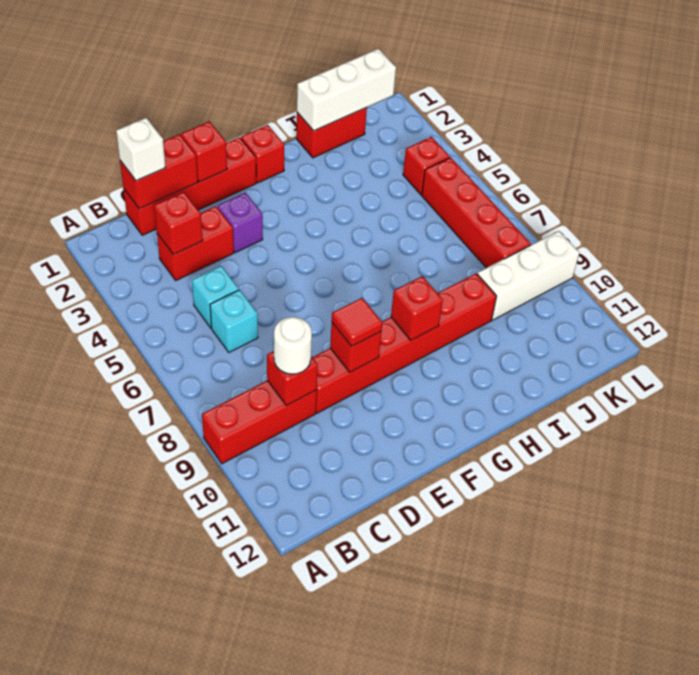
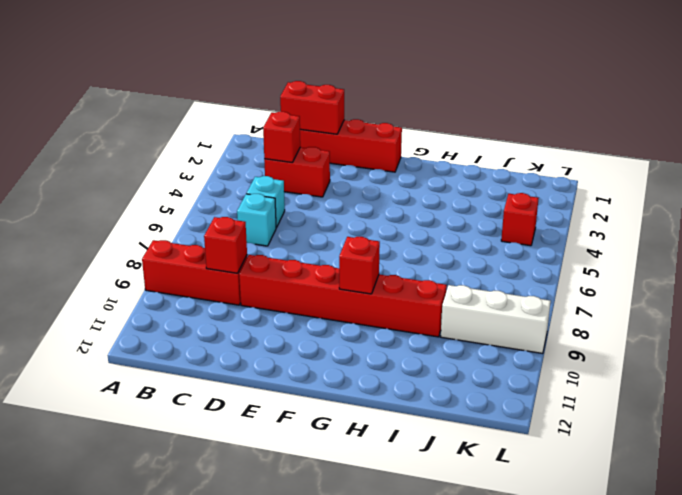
none -> purple brick E3 level 1
none -> red brick G1 level 1
none -> red brick I1:J1 level 1

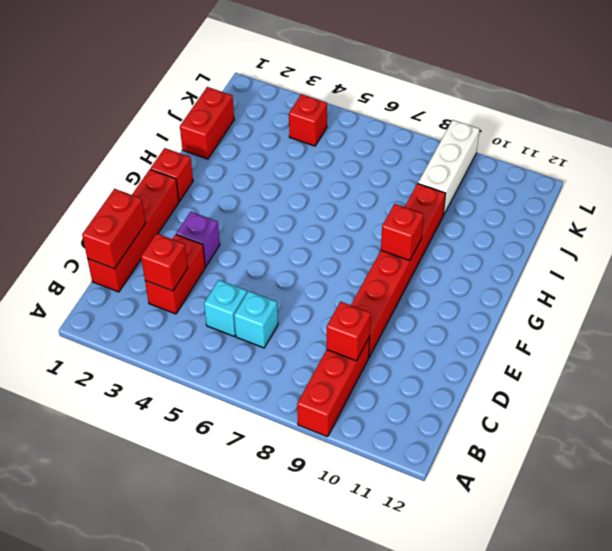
none -> red brick K5:K8 level 1
none -> red brick E1 level 2
none -> red brick E9 level 2

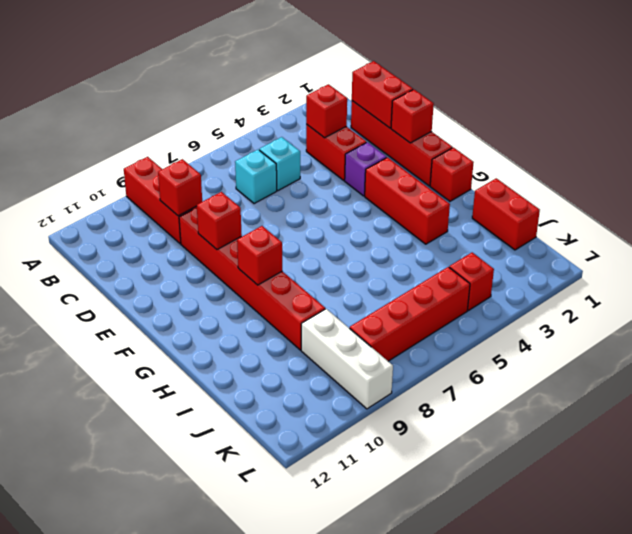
red brick F3:H3 level 1 -> none
none -> white brick I1:K1 level 2
none -> white brick C1 level 3
none -> white round brick C9 level 3

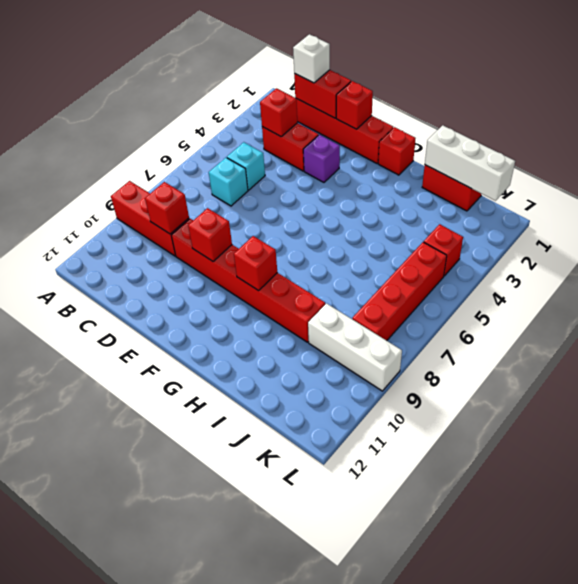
none -> white round brick C9 level 3
none -> red tile E9 level 3

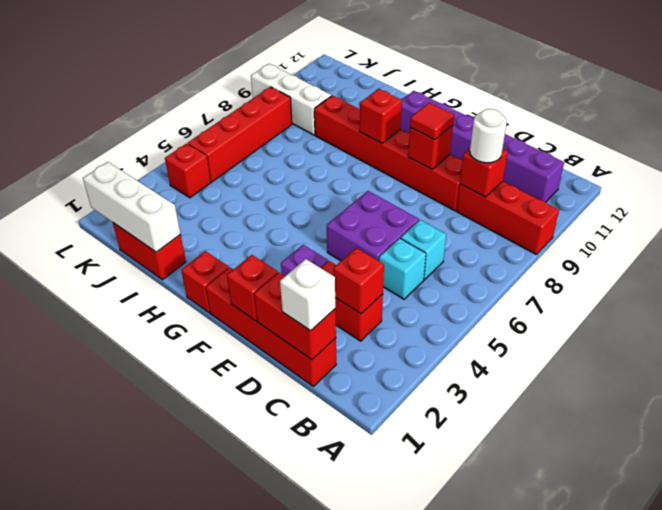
purple brick B11:G11 level 1 -> none
purple brick D5:E6 level 1 -> none

